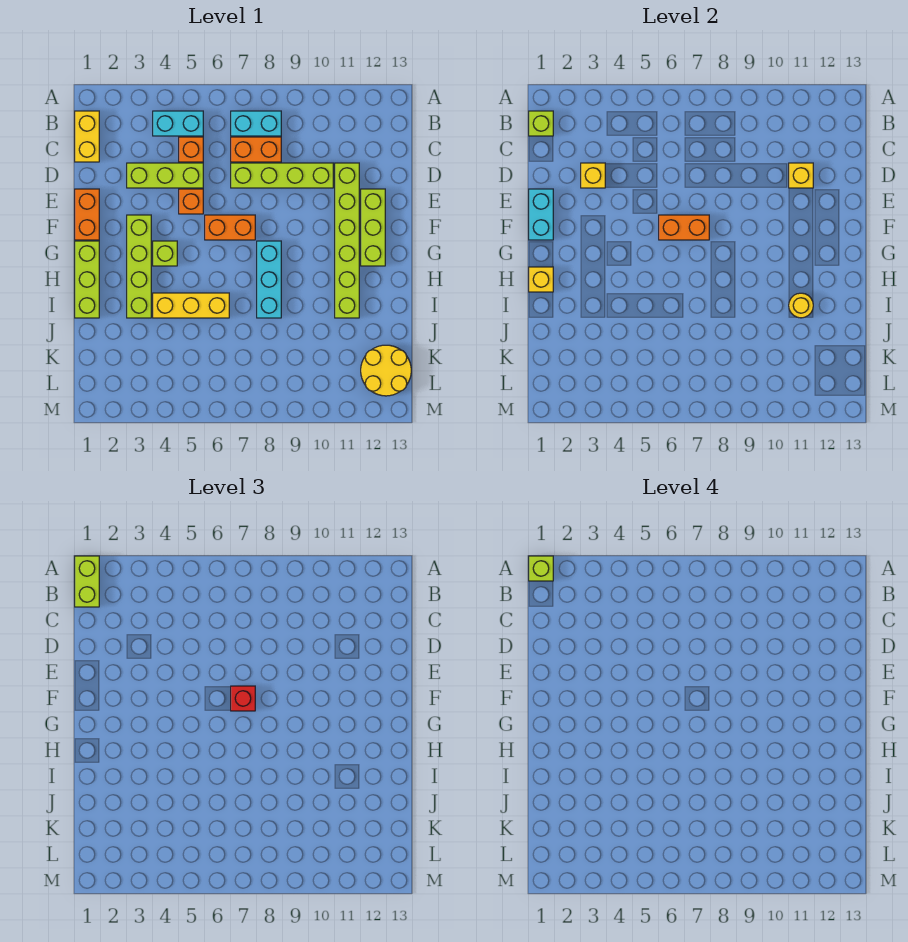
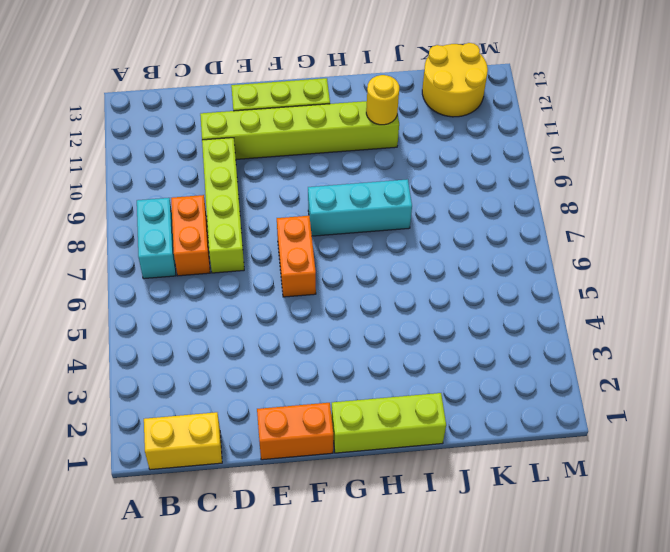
none -> cyan brick B4:B5 level 1
none -> orange brick C5 level 1
none -> lime brick D3:D5 level 1

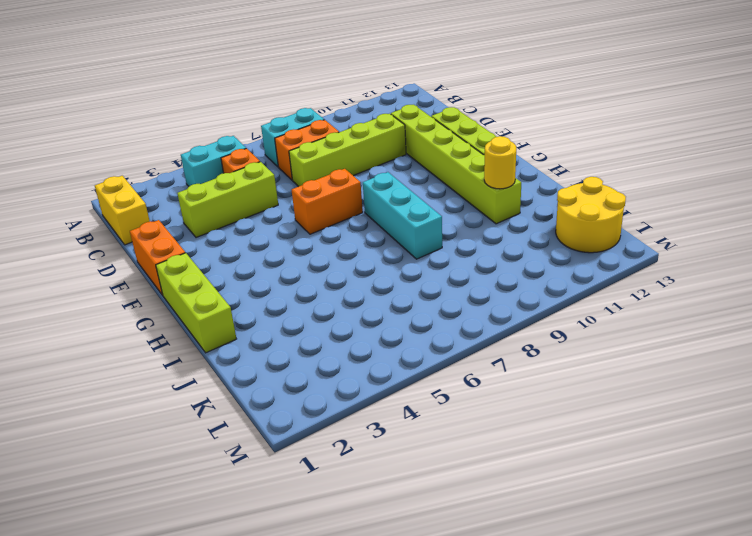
none -> orange brick E5 level 1
none -> lime brick F3:I3 level 1
none -> lime brick G4 level 1

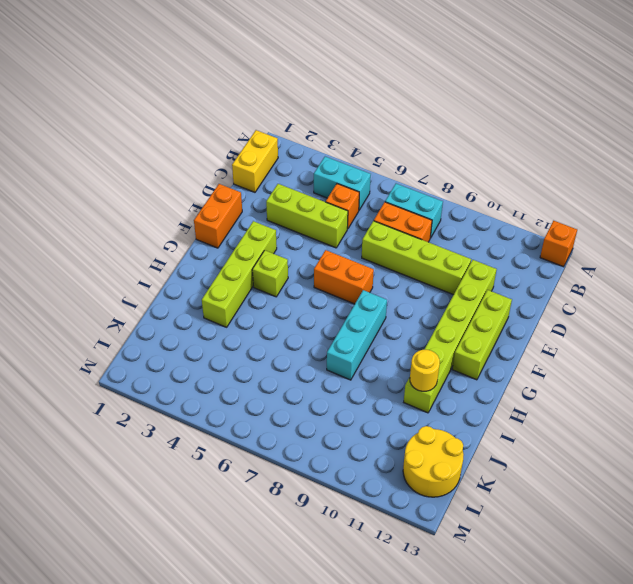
orange brick A13 level 1 -> orange brick E5 level 1
none -> lime brick G1:I1 level 1
none -> yellow brick I4:I6 level 1
none -> lime brick B1 level 2

